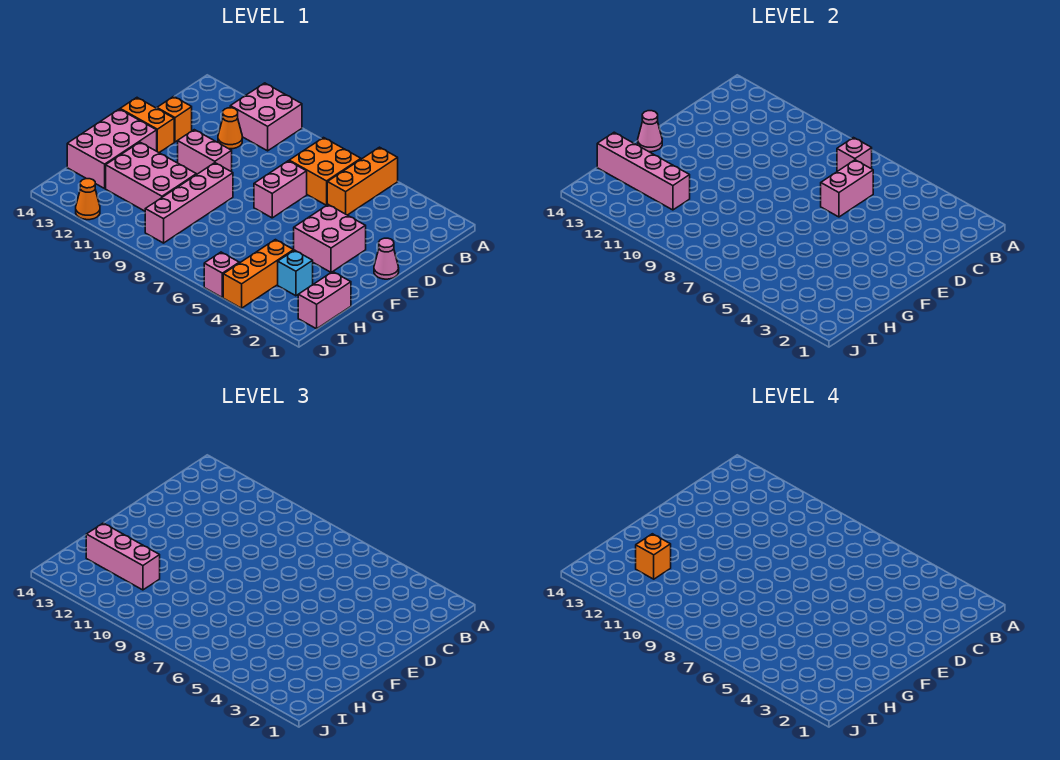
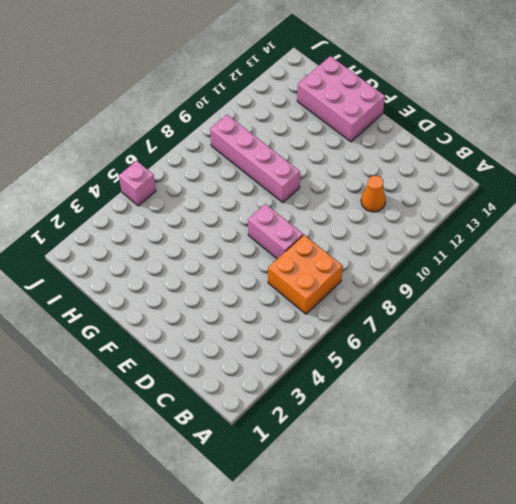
none -> orange brick A5:C5 level 1
none -> pink brick A10:B11 level 1
none -> orange brick D13 level 1

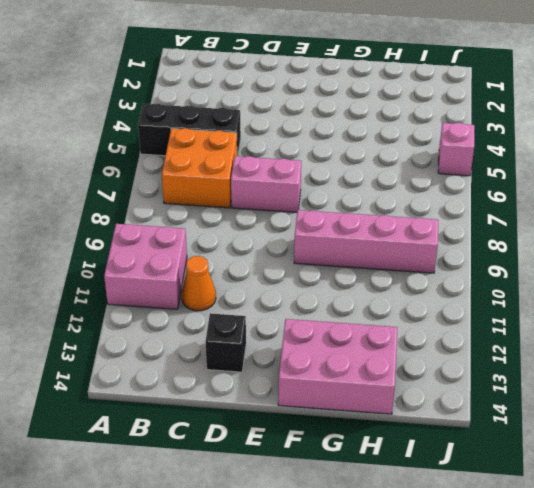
black brick A5:C5 level 1 -> orange brick A5:C5 level 1
black brick D13 level 1 -> orange brick D13 level 1
none -> pink cone E1 level 1
none -> pink brick E3:F4 level 1
none -> pink brick E10:E11 level 1

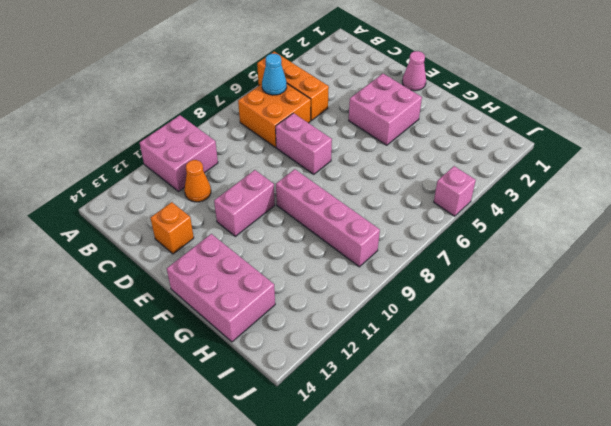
cyan cone B6 level 2 -> none
none -> orange brick E13:E14 level 1
none -> pink brick G10:H12 level 1
none -> pink brick H1:I1 level 1

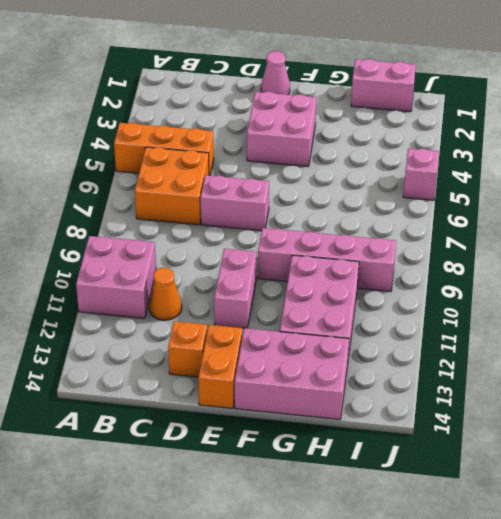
none -> cyan brick H3 level 1
none -> orange brick H4:J4 level 1
none -> orange cone J12 level 1

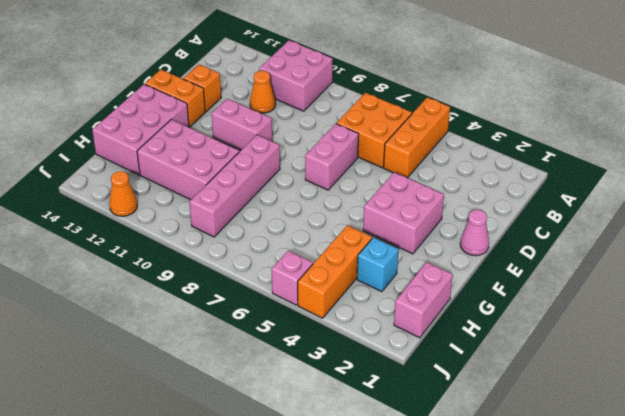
none -> pink brick B7 level 2
none -> pink brick C6:D6 level 2
none -> pink cone F14 level 2

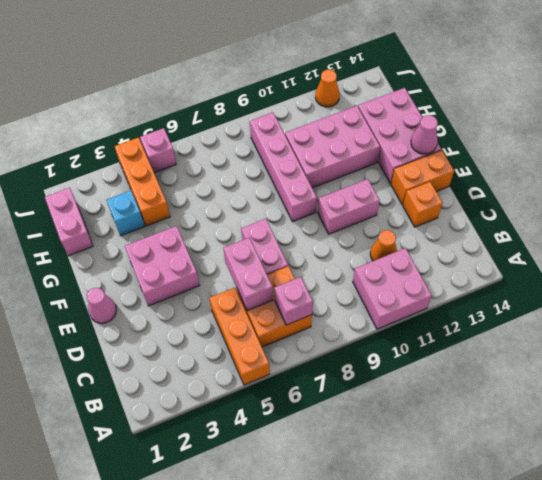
none -> pink brick H11:H14 level 2
none -> pink brick H11:H13 level 3
none -> orange brick H12 level 4

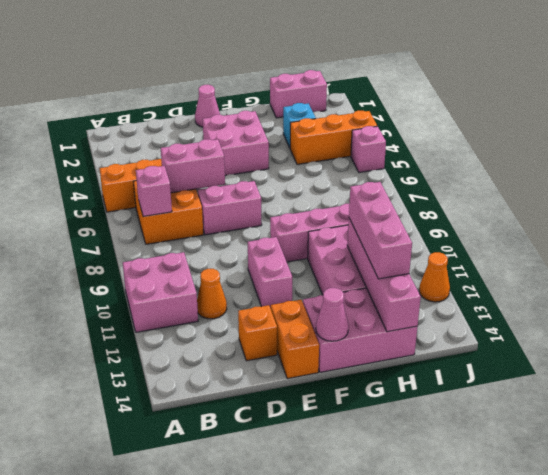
none -> orange brick H12 level 4

